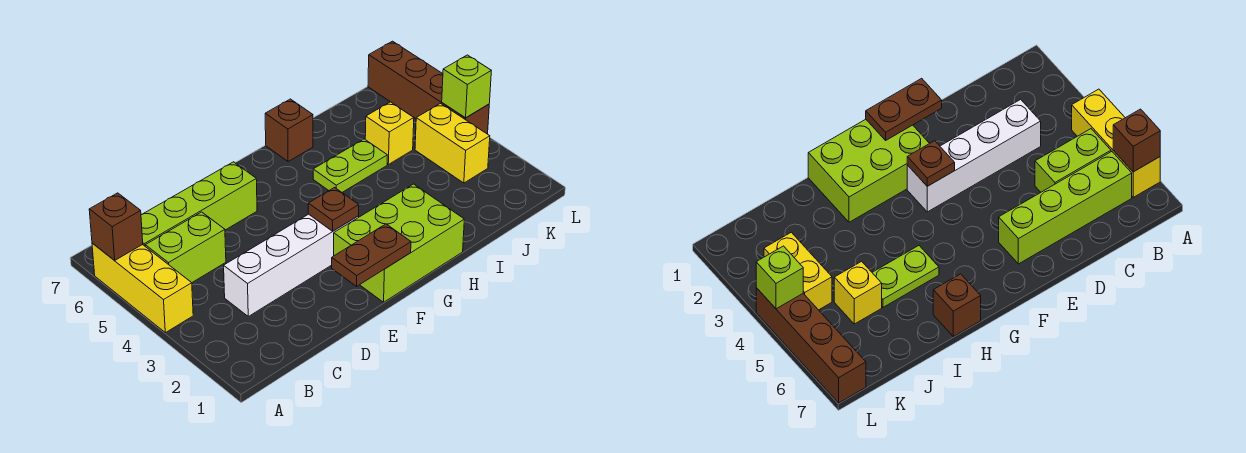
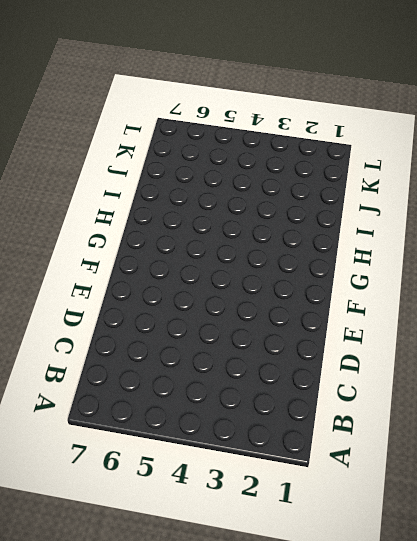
none -> yellow brick A4:A6 level 1
none -> lime brick B5:C5 level 1
none -> lime brick B6:E6 level 1

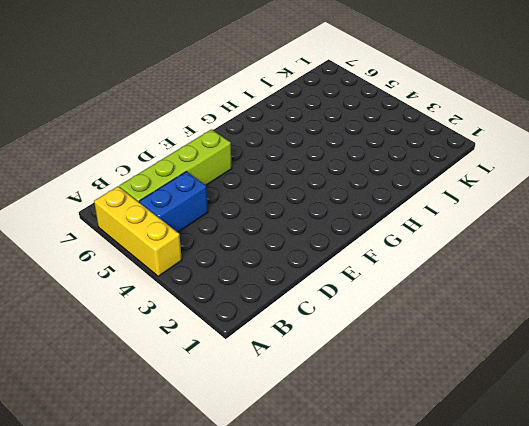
blue brick B5:C5 level 1 -> lime brick B5:C5 level 1
none -> white brick C3:F3 level 1
none -> lime brick F1:H2 level 1
none -> lime plate H5:I5 level 1

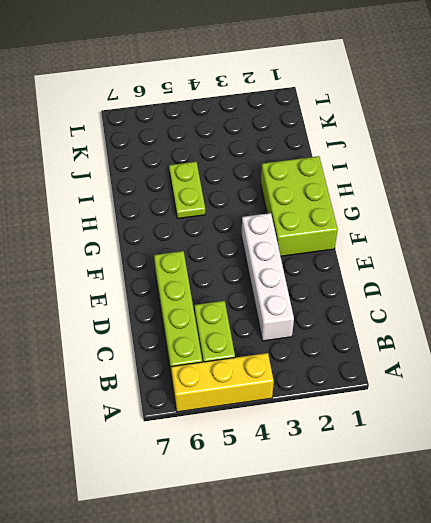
none -> brown brick H7 level 1
none -> yellow brick J5 level 1
none -> yellow brick K3:K4 level 1

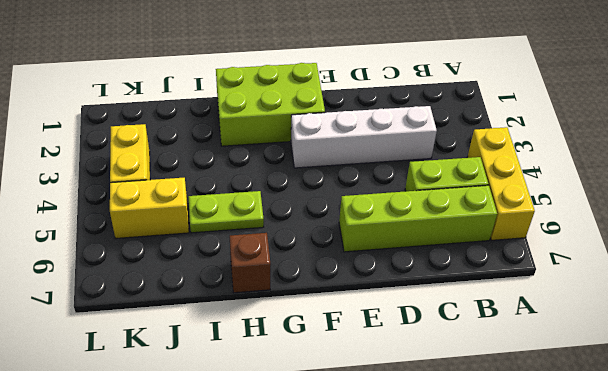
yellow brick J5:K5 level 1 -> yellow brick J5 level 1
none -> brown brick L4:L7 level 1
none -> brown brick A6 level 2
none -> brown plate E1:F1 level 2

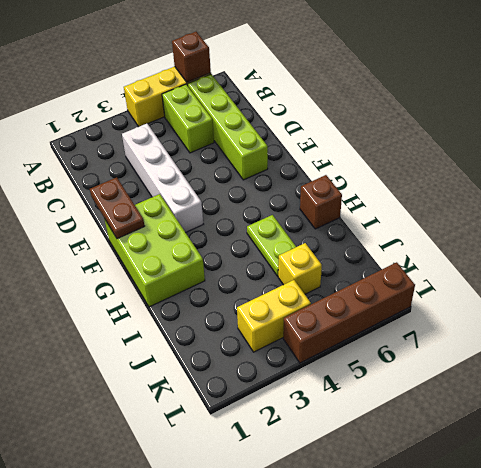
none -> brown plate F3 level 2
none -> lime brick L4 level 2

